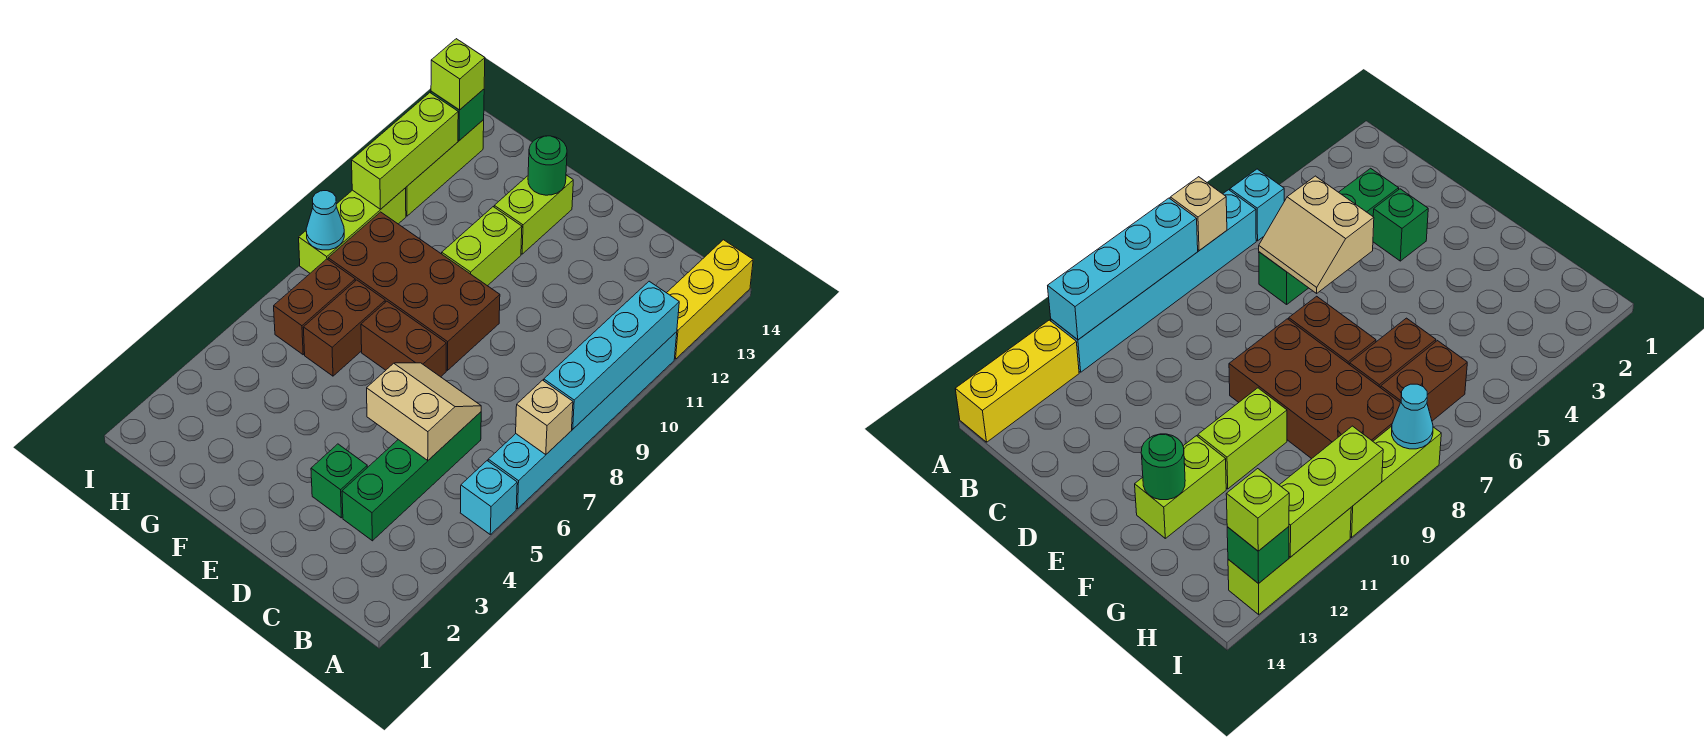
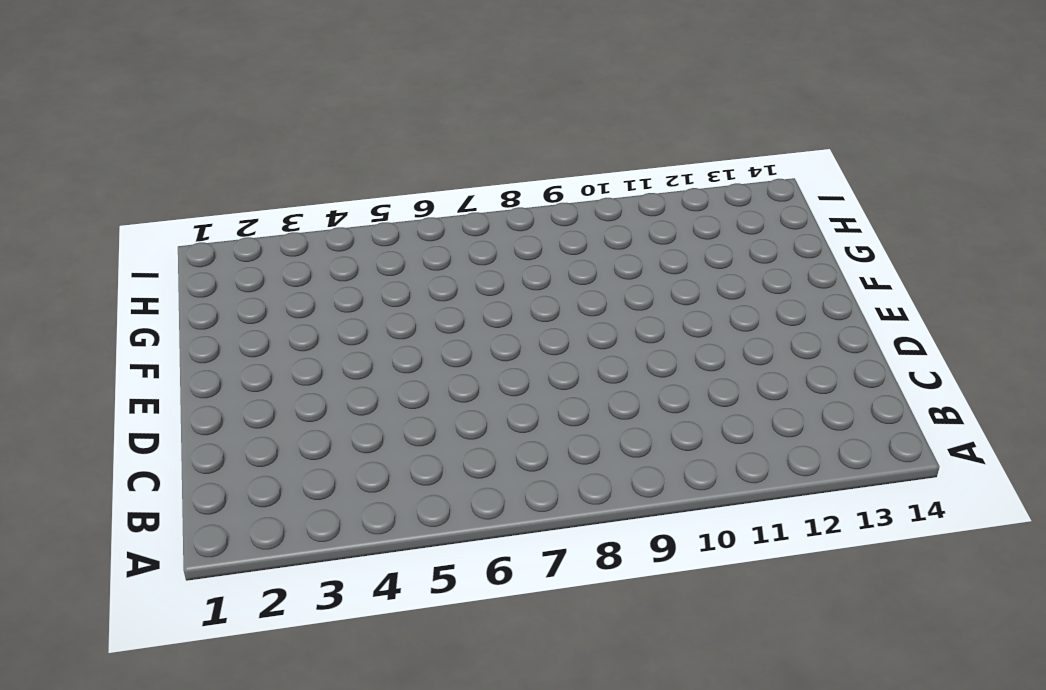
none -> cyan brick A5 level 1
none -> cyan brick A6:A11 level 1
none -> yellow brick A12:A14 level 1

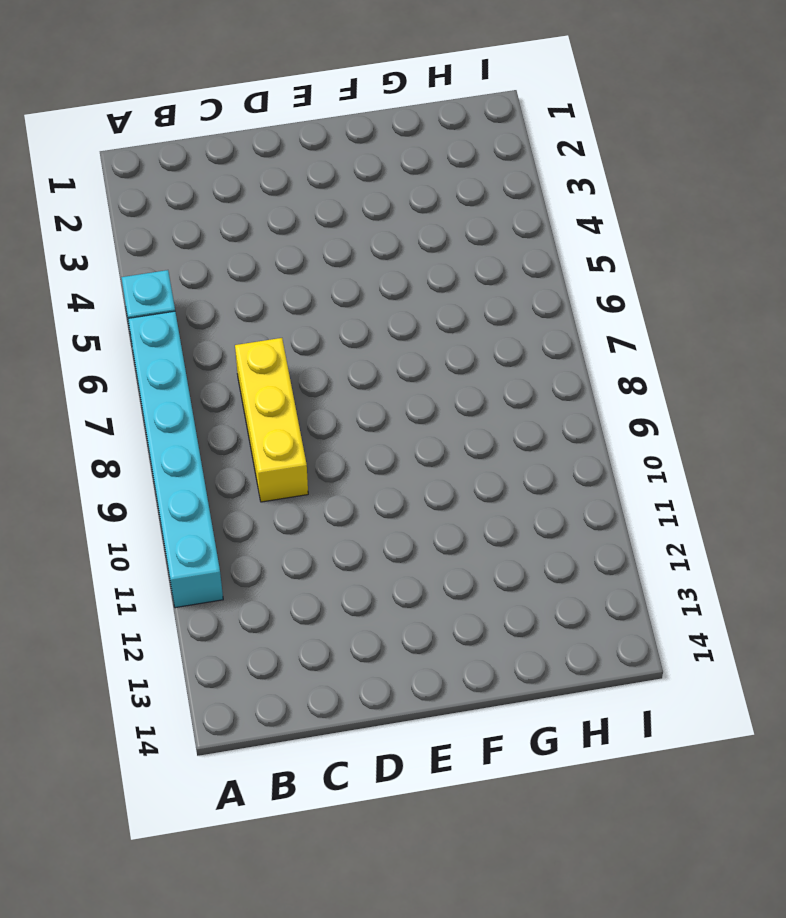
yellow brick C7:C9 level 1 -> yellow brick A12:A14 level 1
none -> green brick C3:C6 level 1
none -> green brick D3 level 1
none -> brown brick E7:F7 level 1

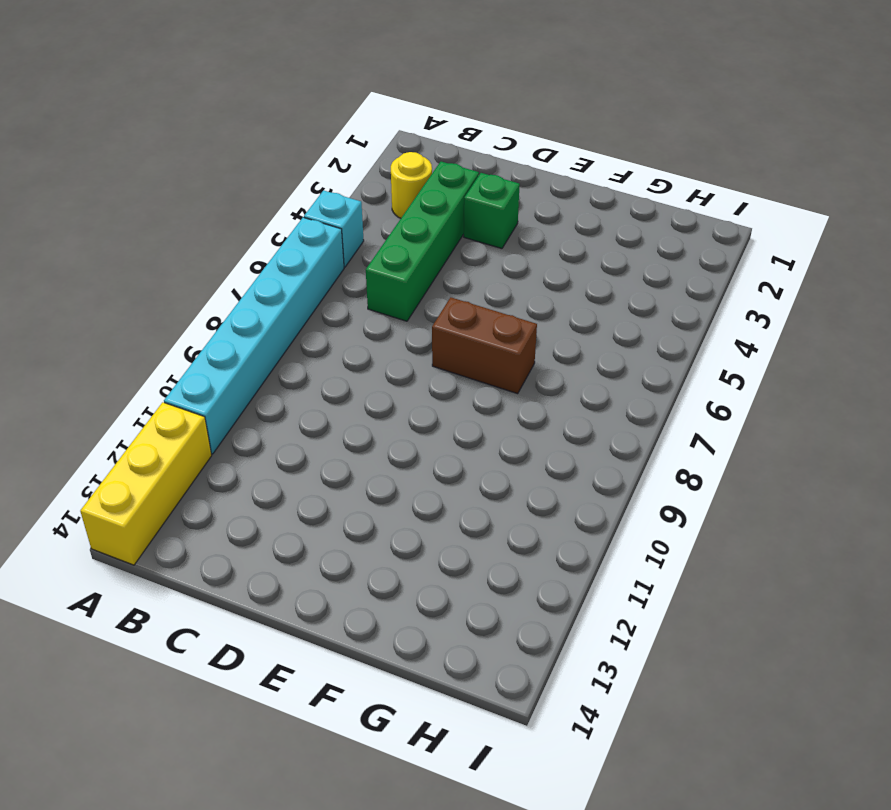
yellow round brick B3 level 1 -> none
none -> brown brick E8:H9 level 1
none -> lime brick F10:F11 level 1
none -> lime brick F12:F13 level 1

